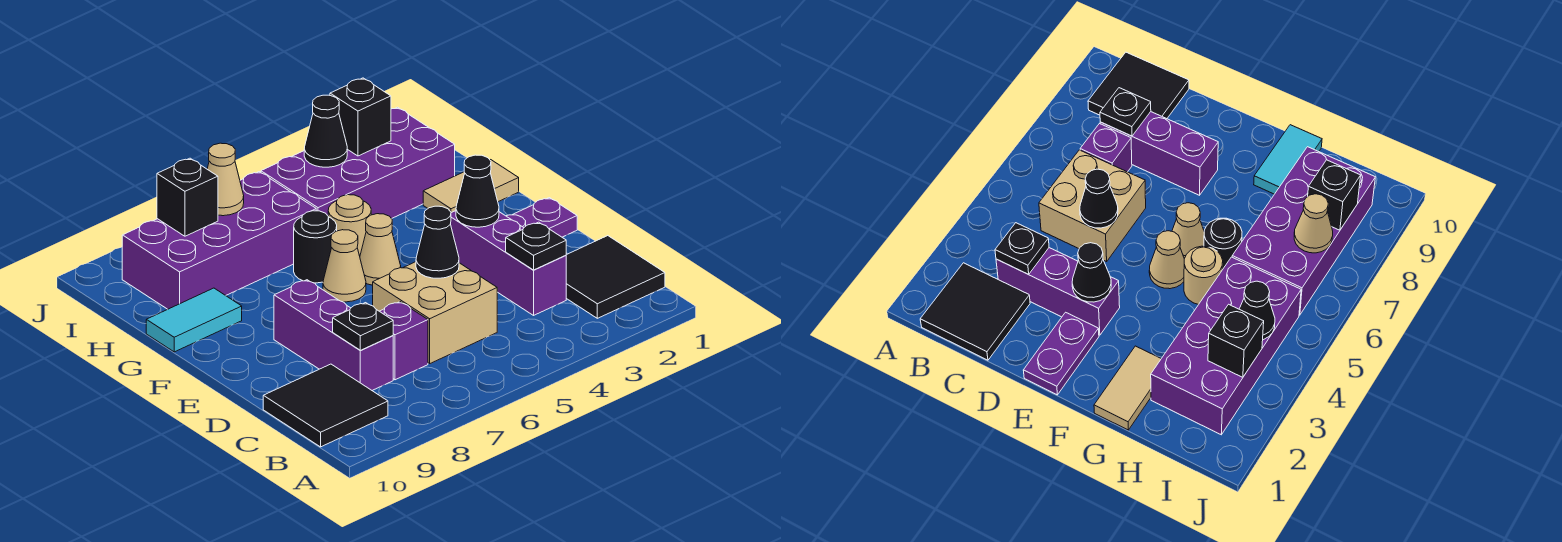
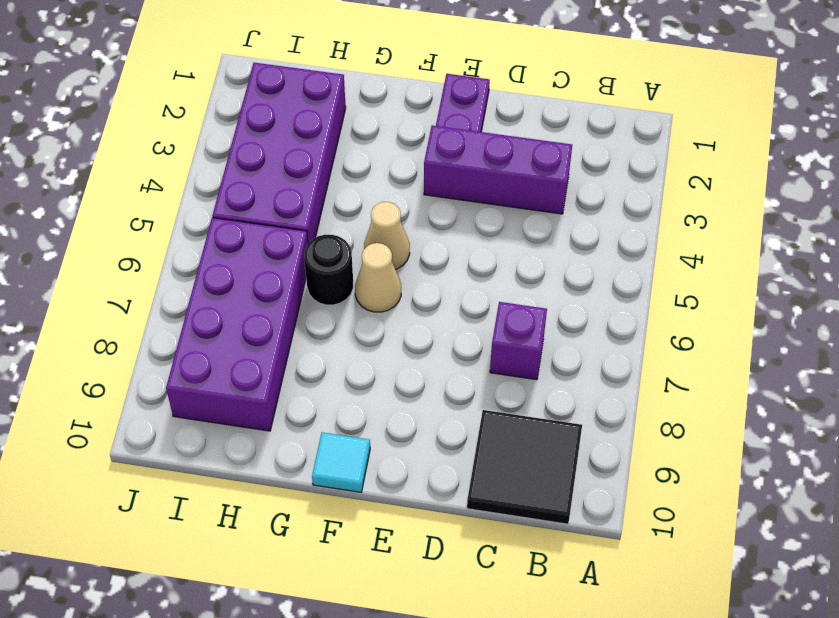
cyan tile F10 level 1 -> none
none -> black tile B1:C2 level 1
none -> tan brick C5:D6 level 1
none -> purple brick C8:E8 level 1

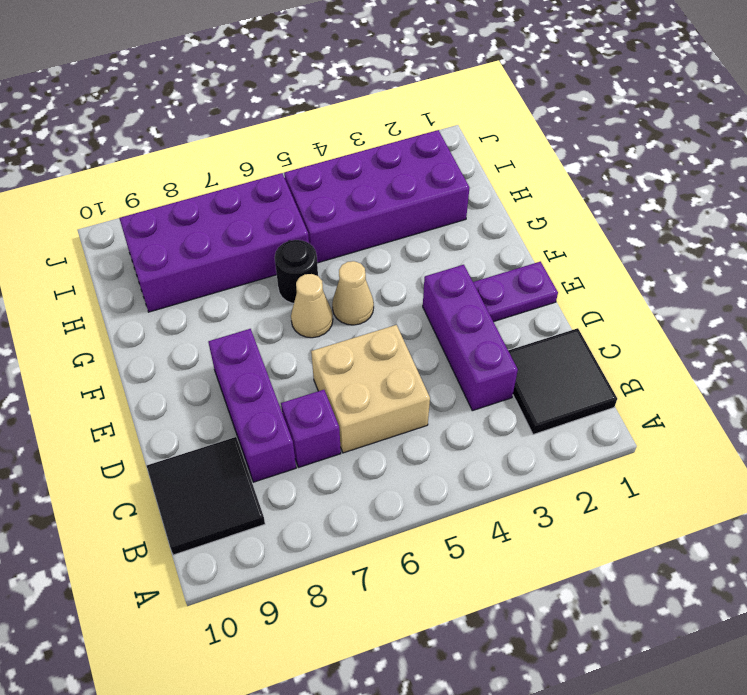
none -> tan tile G1:G2 level 1
none -> tan round brick G5 level 1
none -> cyan tile G9:G10 level 1

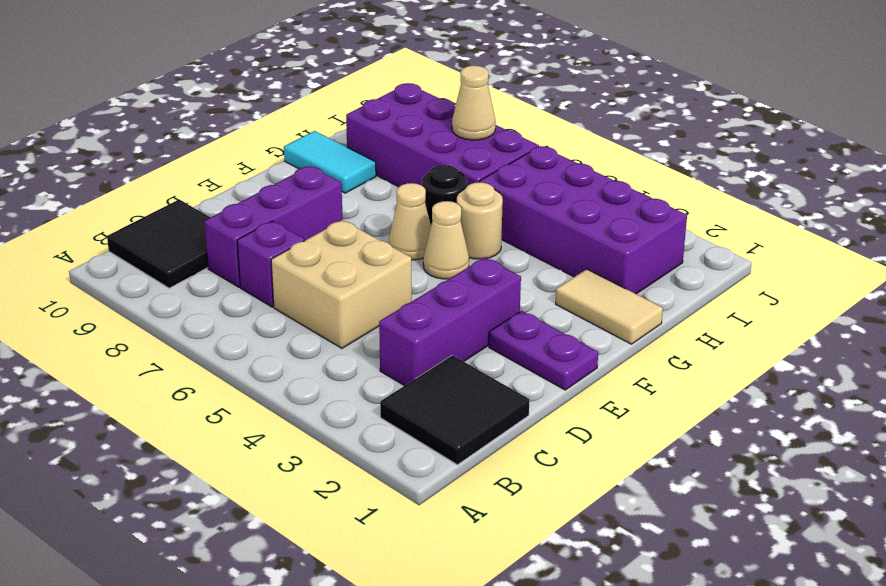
none -> black plate C3 level 2
none -> black plate C8 level 2
none -> black cone D5 level 2

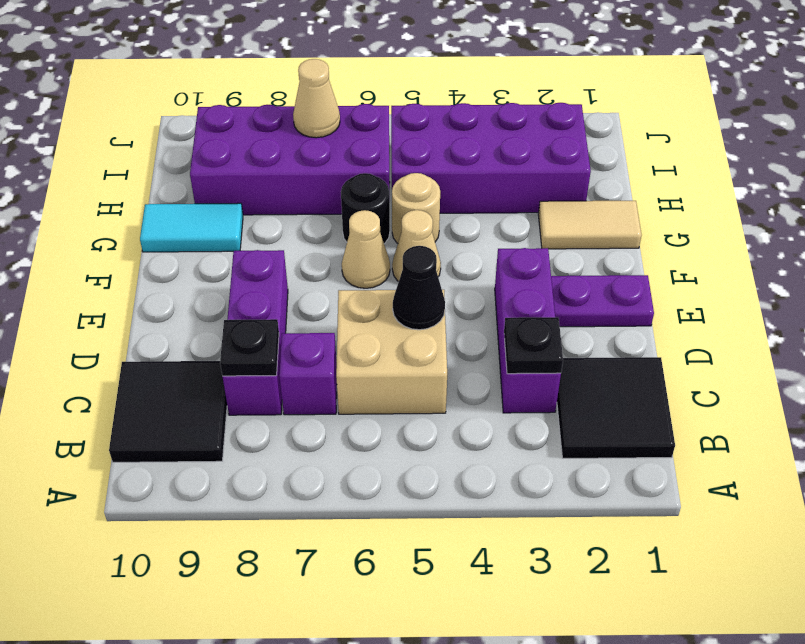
none -> black cone E3 level 2
none -> black brick I3 level 2
none -> black cone I4 level 2

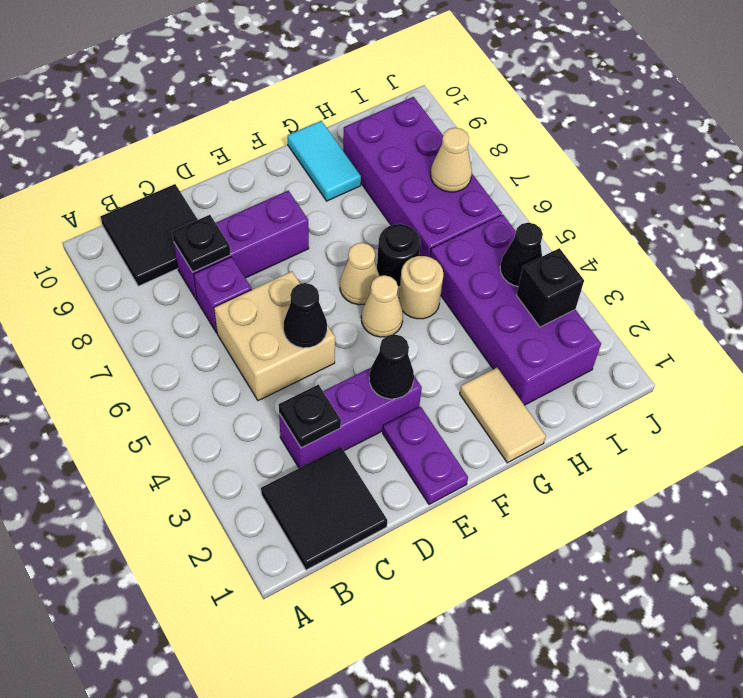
none -> black brick I8 level 2

